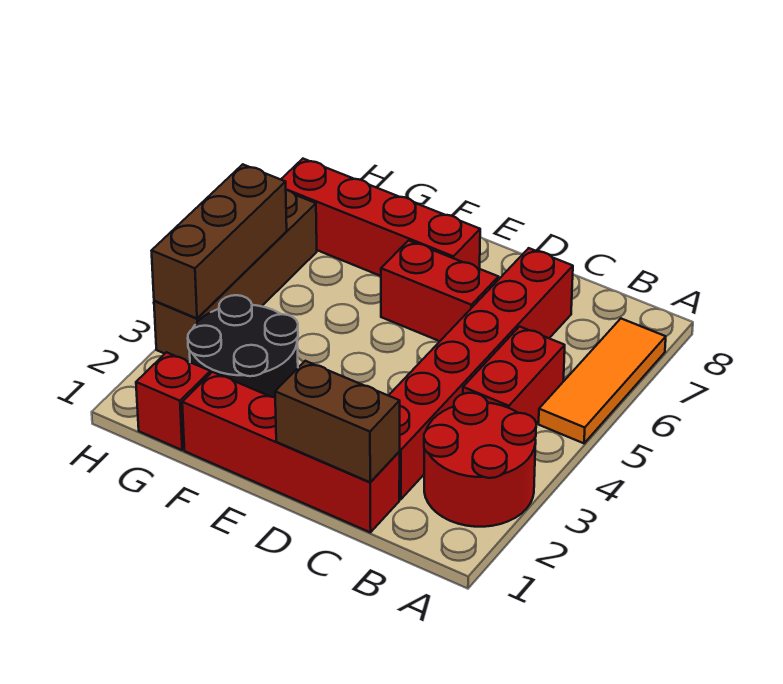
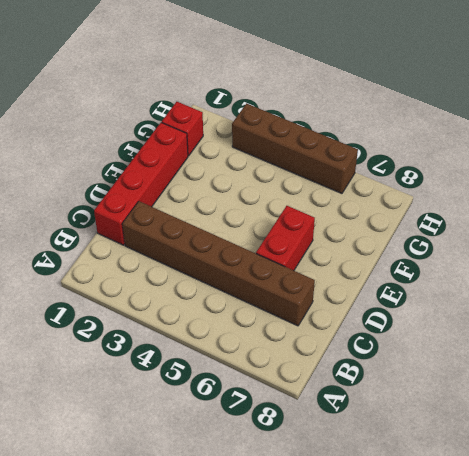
brown brick C2:C7 level 1 -> red brick C2:C7 level 1
none -> red round brick A2:B3 level 1
none -> orange tile A5:A7 level 1
none -> red brick B4:B5 level 1

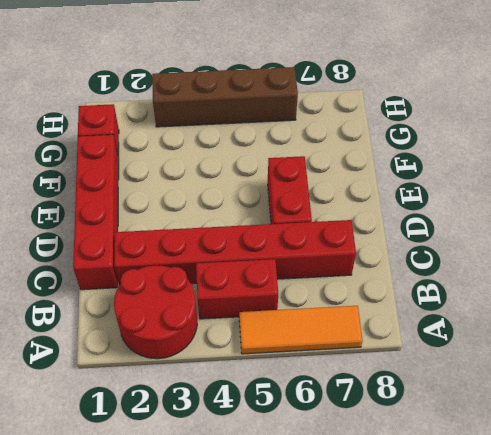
none -> red brick E7:H7 level 1
none -> black round brick F2:G3 level 1
none -> brown brick C1:D1 level 2

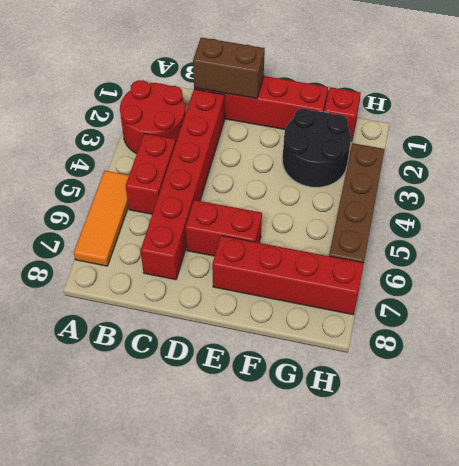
none -> brown brick H3:H5 level 2

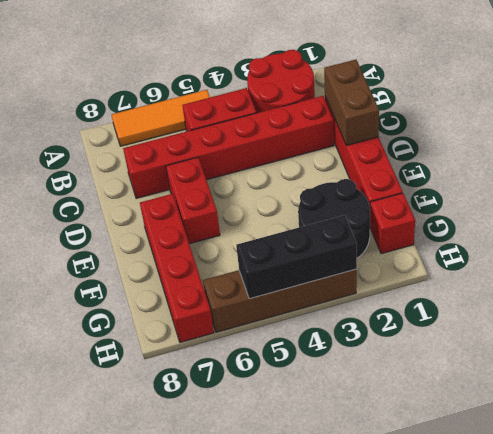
black brick H3:H5 level 2 -> brown brick H3:H5 level 2

